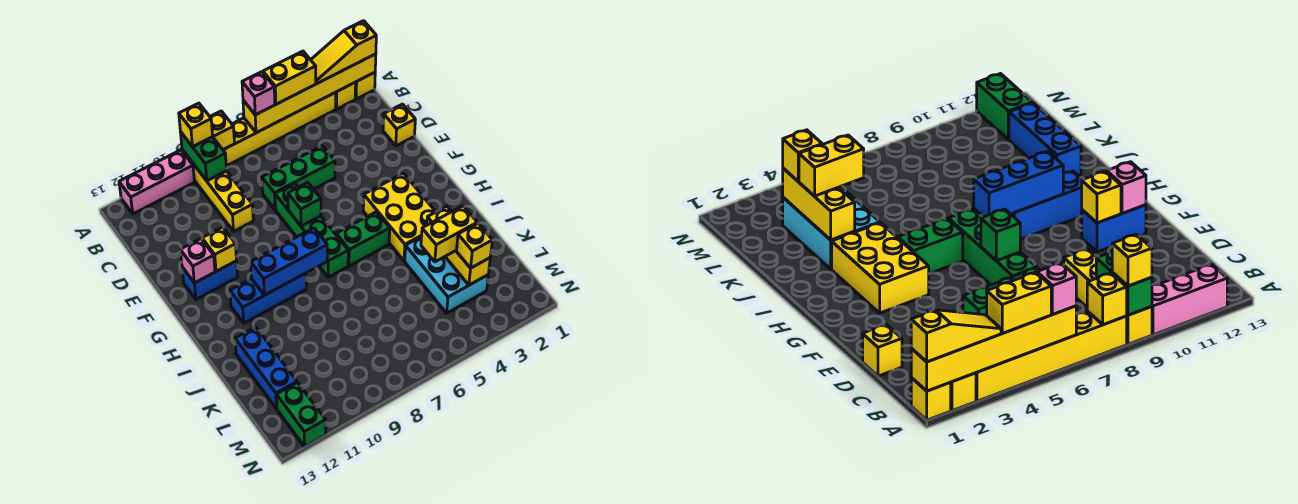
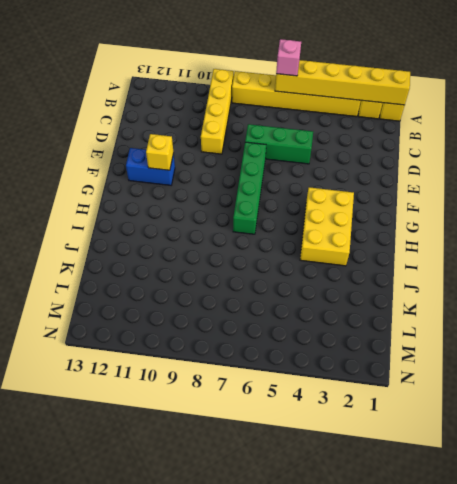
none -> pink brick A10:A12 level 1
none -> yellow brick D1 level 1
none -> green brick H5:H6 level 1

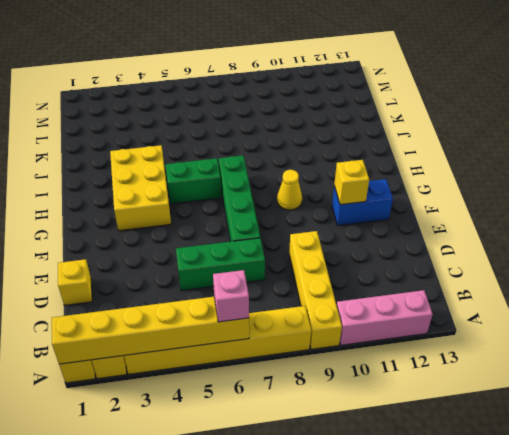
yellow cone G9 level 1 -> none
none -> blue brick H9:H11 level 1
none -> cyan brick J3:L4 level 1
none -> blue brick J12:L12 level 1

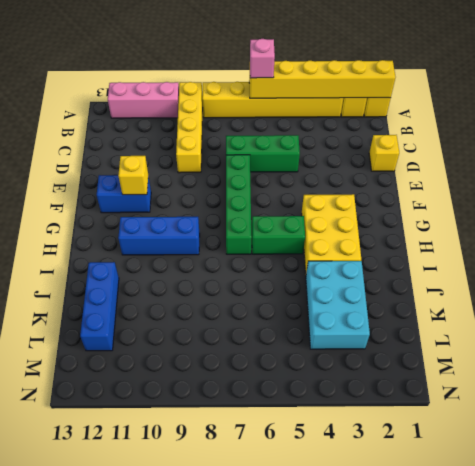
none -> green brick M12:N12 level 1
none -> yellow brick A8 level 2
none -> green brick A9:B9 level 2

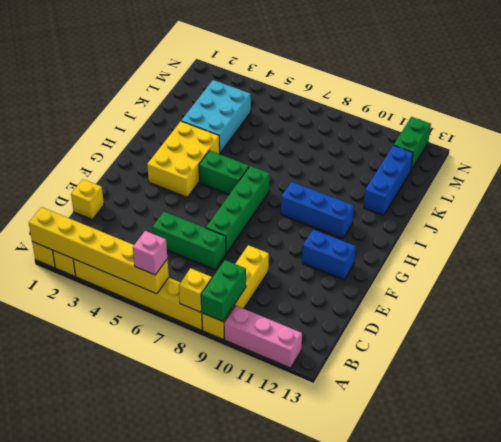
none -> green brick F7 level 2
none -> yellow brick F11 level 2
none -> pink brick F12 level 2

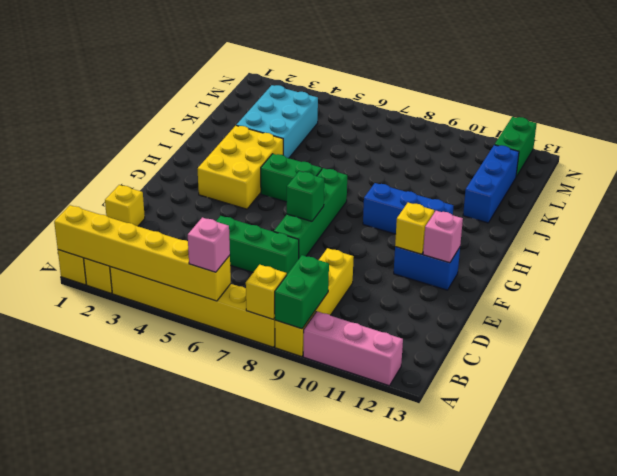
none -> blue brick H8:H10 level 2
none -> yellow brick J3:L3 level 2
none -> yellow slope A1:A3 level 3 top 1

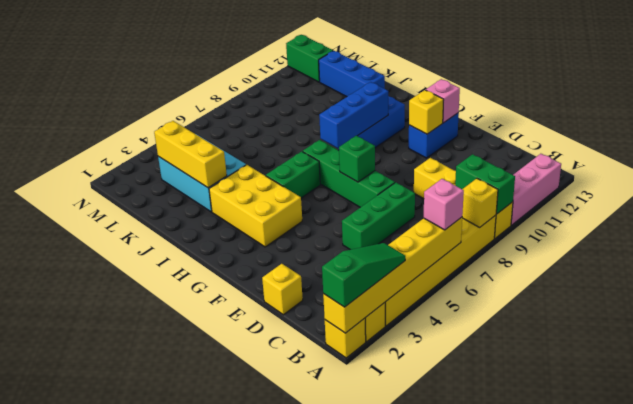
green slope A1:A3 level 3 top 1 -> yellow slope A1:A3 level 3 top 1
none -> yellow brick A4:A5 level 3
none -> yellow brick A9 level 3
none -> yellow brick K3:K4 level 3

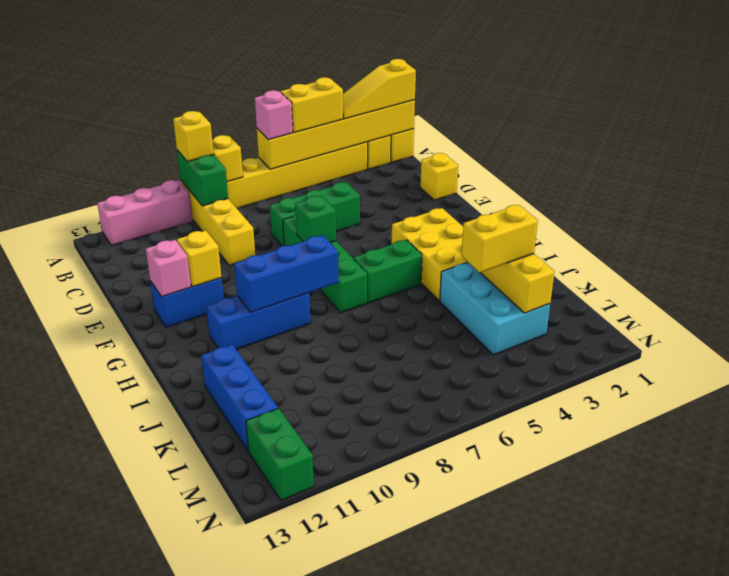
none -> yellow brick L3 level 3

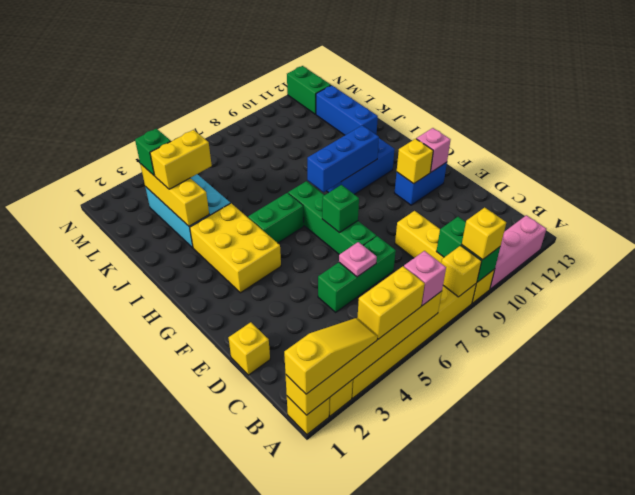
pink plate D6 level 2 -> none
green brick L3 level 3 -> yellow brick L3 level 3

